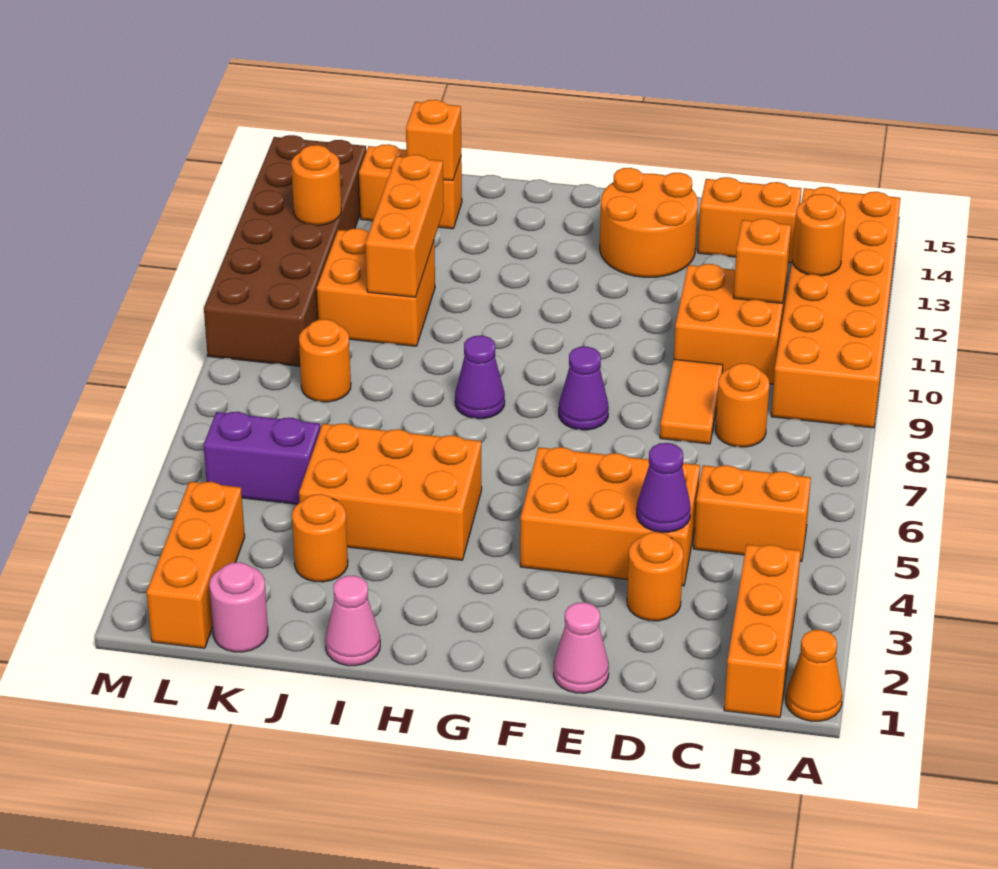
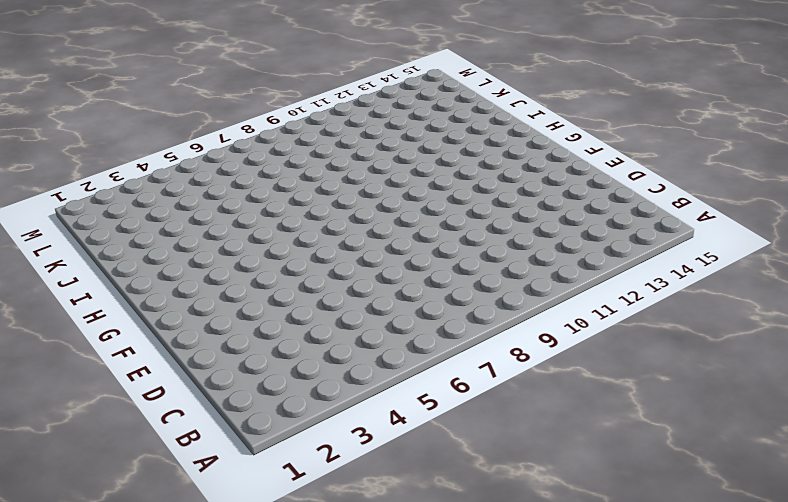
none -> orange cone A1 level 1
none -> orange brick A9:B14 level 1
none -> orange brick B1:B3 level 1
none -> orange brick B5:C5 level 1

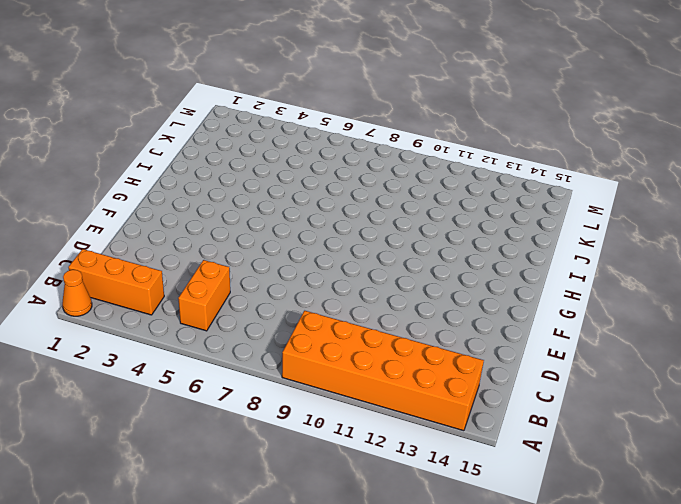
none -> orange round brick C8 level 1
none -> orange brick C10:D11 level 1
none -> orange brick C14:D14 level 1
none -> orange round brick D3 level 1

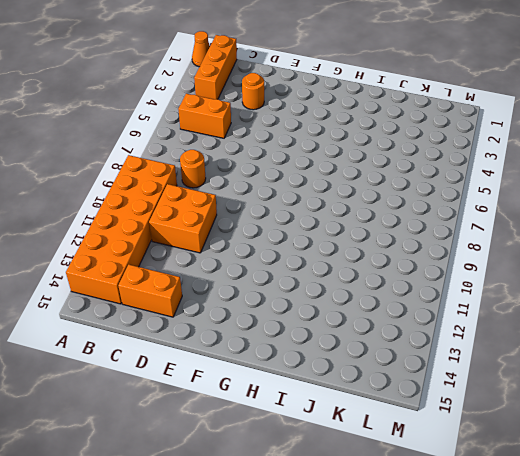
none -> orange brick D4:F5 level 1
none -> orange tile D8:D9 level 1
none -> pink cone E1 level 1
none -> orange round brick E13:F14 level 1

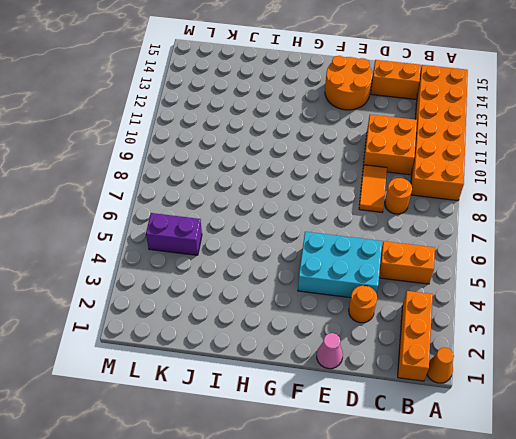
cyan brick D4:F5 level 1 -> orange brick D4:F5 level 1
none -> purple cone F8 level 1
none -> orange brick H4:J5 level 1
none -> purple cone H8 level 1
none -> pink cone I1 level 1

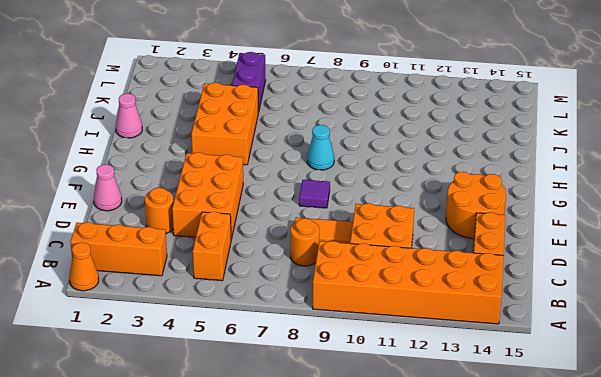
purple tile F8 level 1 -> purple cone F8 level 1
cyan cone H8 level 1 -> purple cone H8 level 1
none -> orange round brick J3 level 1
none -> orange brick J10:K11 level 1
none -> orange brick J14:K14 level 1
none -> pink round brick K1 level 1

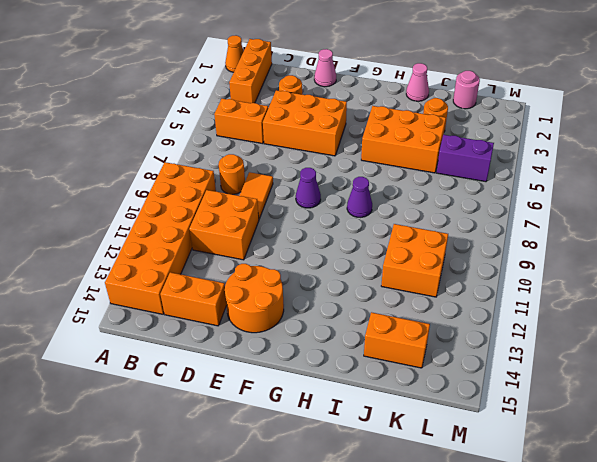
none -> orange round brick K8 level 1
none -> orange brick L1:L3 level 1
none -> brown brick L9:M14 level 1
none -> orange round brick B12 level 2

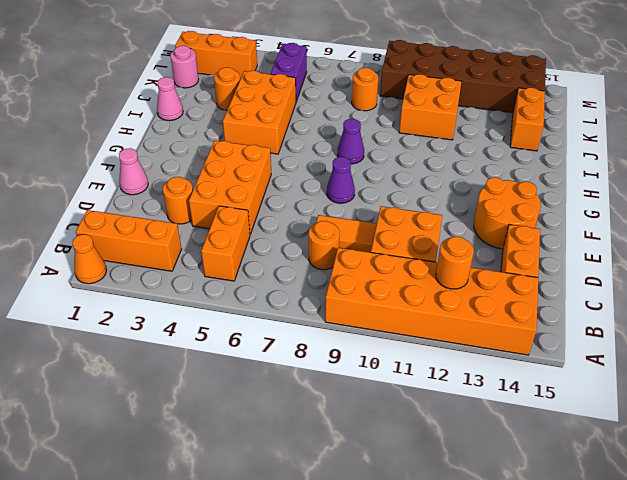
none -> orange brick C11 level 2
none -> purple cone D4 level 2
none -> orange brick J10:J12 level 2
none -> orange brick J14 level 2

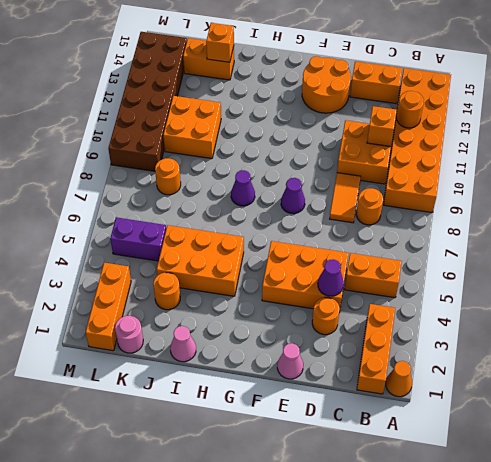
none -> orange brick J10:J12 level 2
none -> orange round brick L12 level 2

